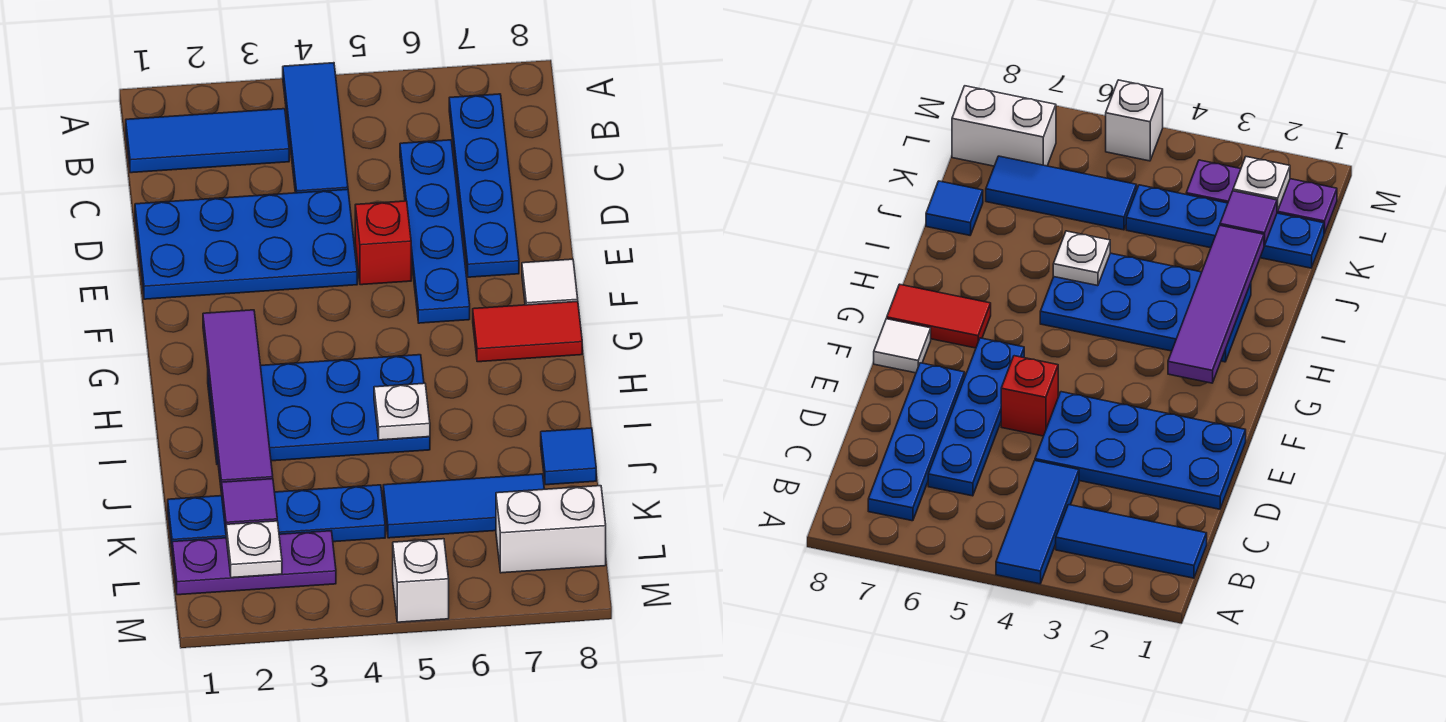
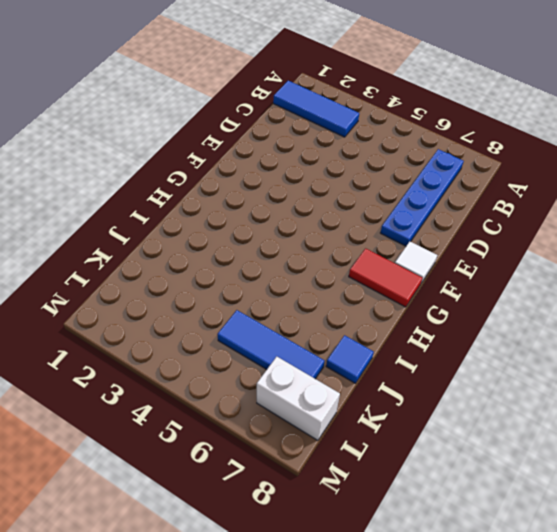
none -> blue tile A4:C4 level 1
none -> blue plate C6:F6 level 1
none -> blue plate D1:E4 level 1

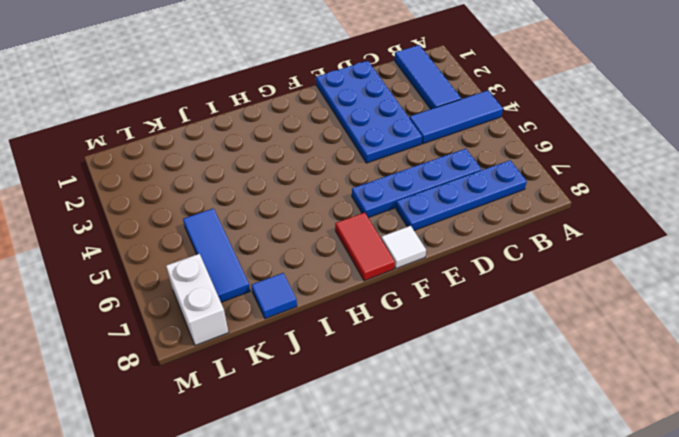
none -> red brick E5 level 1
none -> blue plate H2:I5 level 1
none -> blue plate K1:K4 level 1

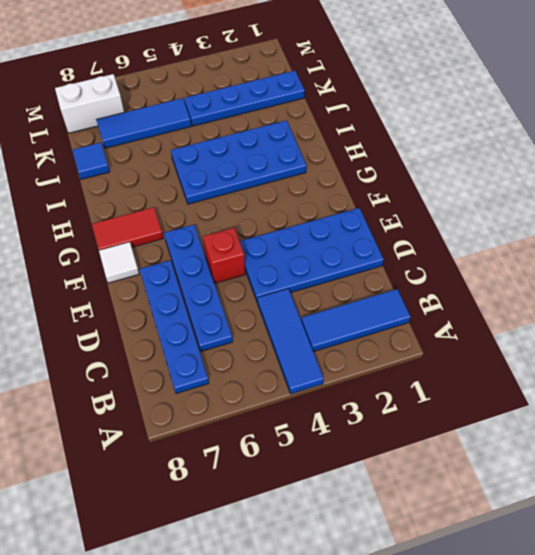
none -> purple plate L1:L3 level 1
none -> white brick M5 level 1
none -> purple tile G2:J2 level 2

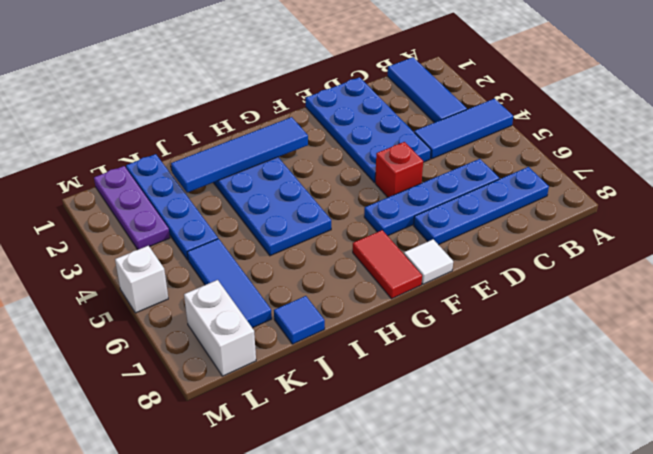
blue tile G2:J2 level 2 -> purple tile G2:J2 level 2
none -> white plate I5 level 2
none -> purple tile K2 level 2
none -> white plate L2 level 2

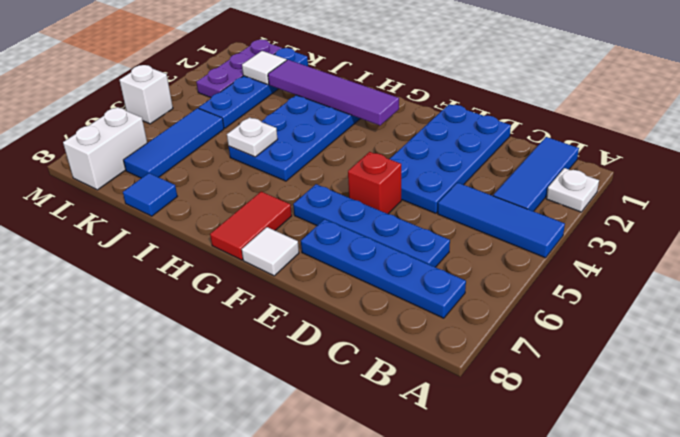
white plate A2 level 1 -> white plate L2 level 2
white tile K2 level 2 -> purple tile K2 level 2

